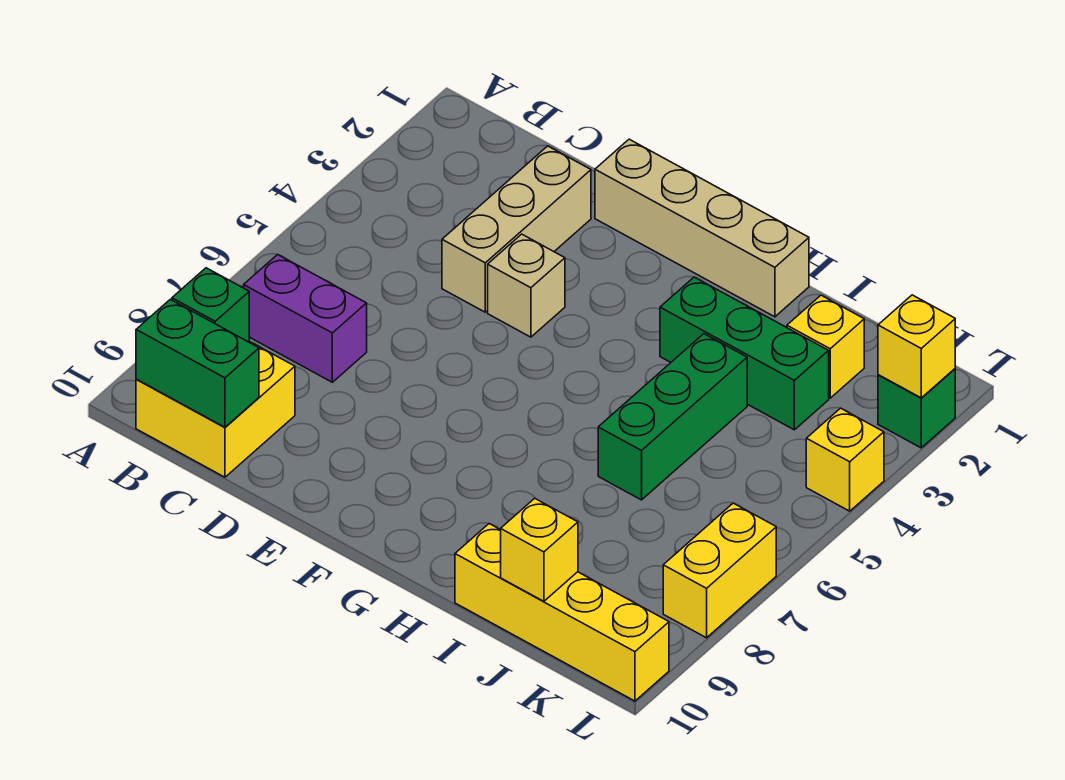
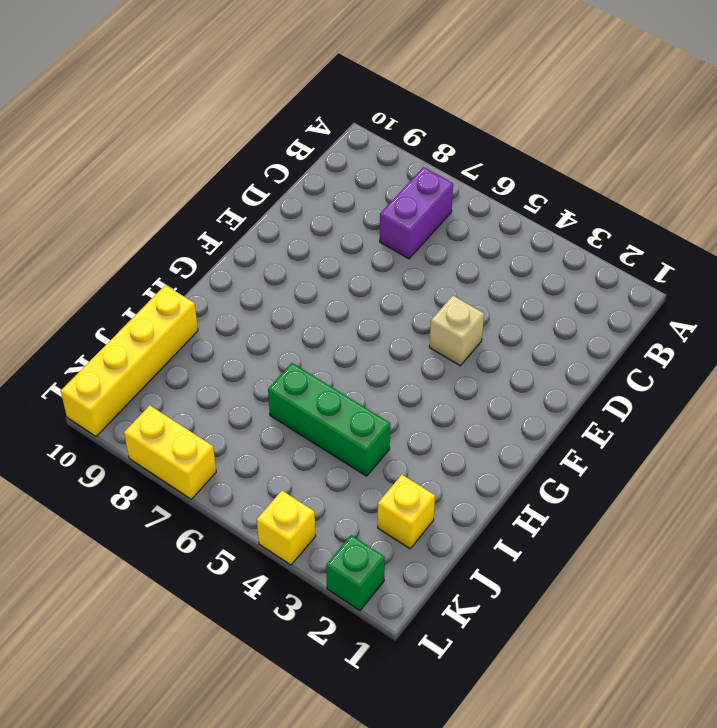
none -> yellow brick B9:C10 level 1
none -> tan brick D2:D4 level 1
none -> tan brick E1:H1 level 1

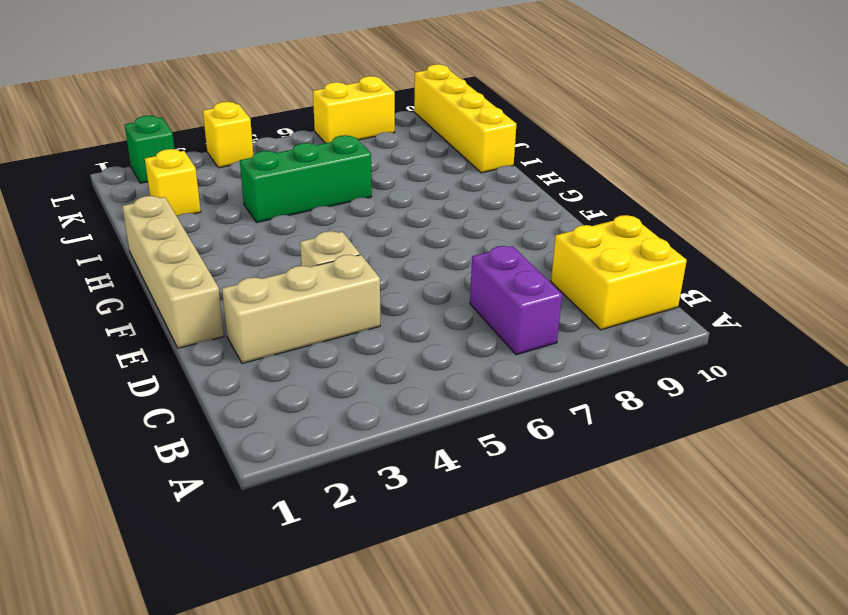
none -> green brick H3:J3 level 1
none -> green brick B9 level 2
none -> green brick B10:C10 level 2

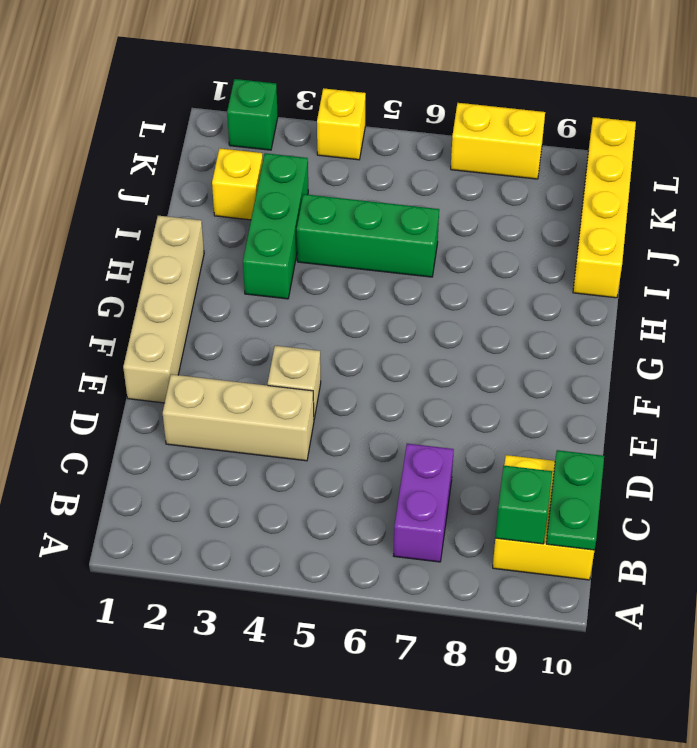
green plate B10:C10 level 2 -> green brick B10:C10 level 2
none -> yellow brick J10 level 2
none -> yellow brick L2 level 2

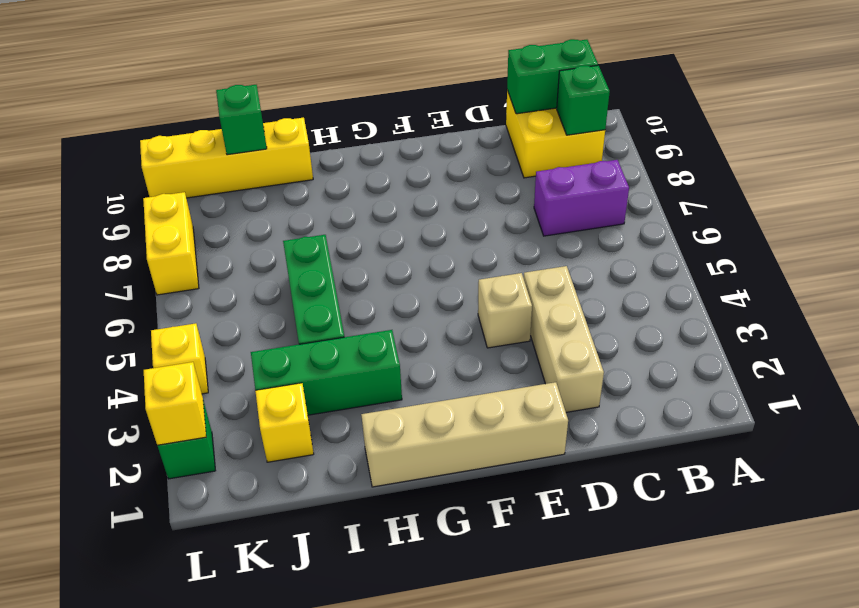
green brick J10 level 2 -> yellow brick J10 level 2

